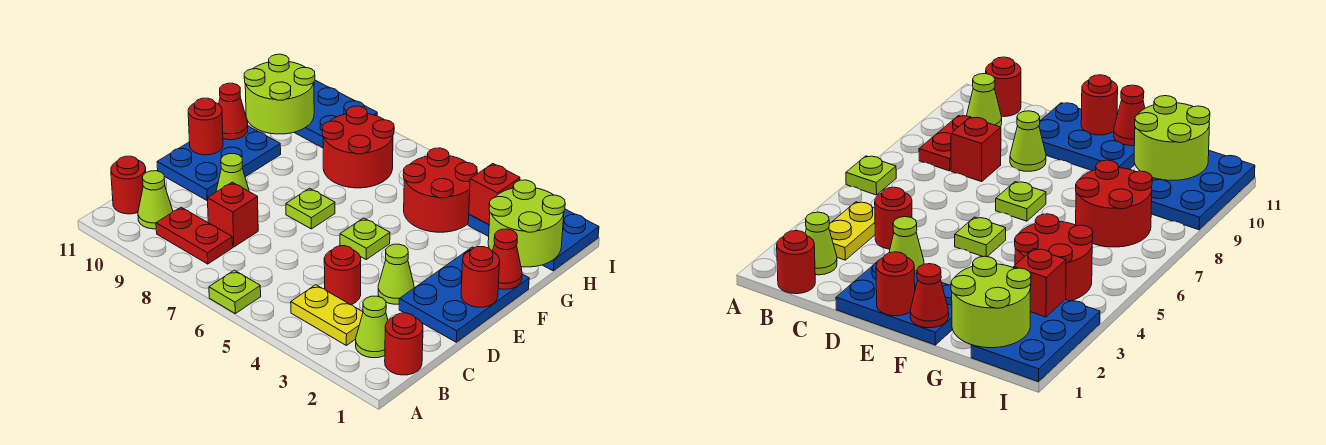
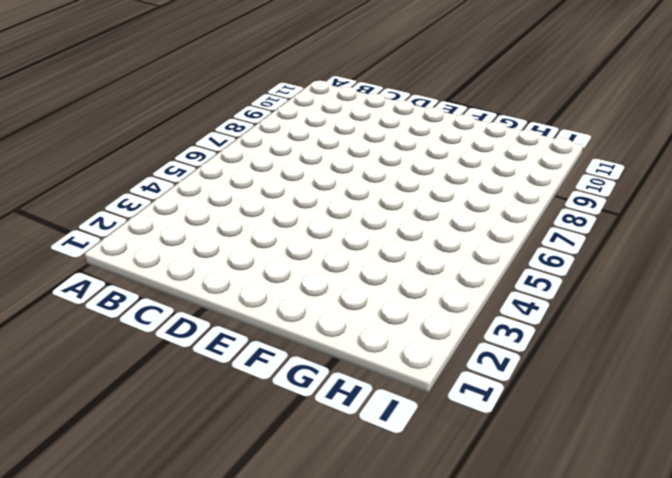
none -> lime plate A6 level 1
none -> red round brick B1 level 1
none -> lime cone B2 level 1

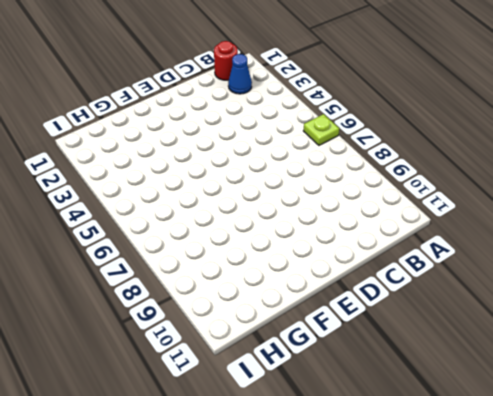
blue cone B2 level 1 -> lime cone B2 level 1
none -> yellow plate B3:B4 level 1
none -> red plate B8:B9 level 1
none -> lime cone B10 level 1

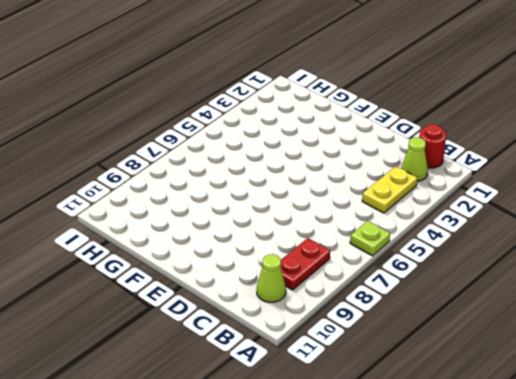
none -> red round brick B11 level 1
none -> red round brick C4 level 1
none -> red brick C8 level 1

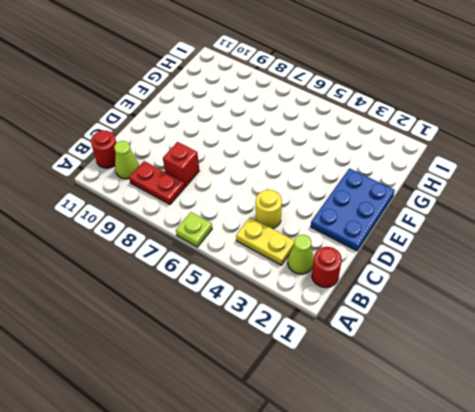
yellow round brick C4 level 1 -> red round brick C4 level 1
none -> lime cone D3 level 1
none -> lime cone D9 level 1
none -> blue plate D10:F11 level 1

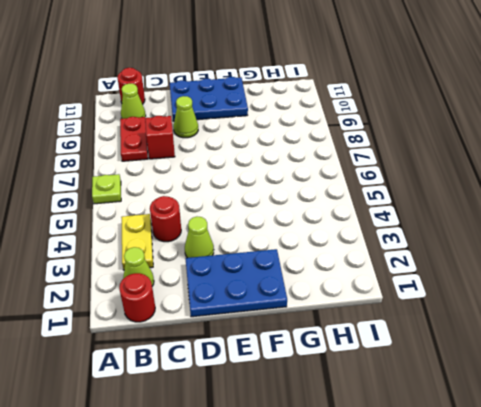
none -> lime plate E5 level 1
none -> lime plate E7 level 1
none -> red round brick G4:H5 level 1

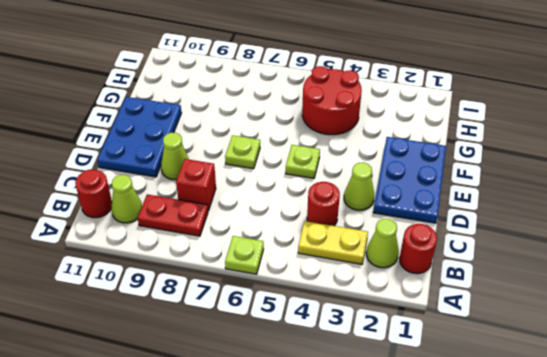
none -> red round brick G7:H8 level 1
none -> blue plate H1:I3 level 1
none -> blue plate H9:I11 level 1

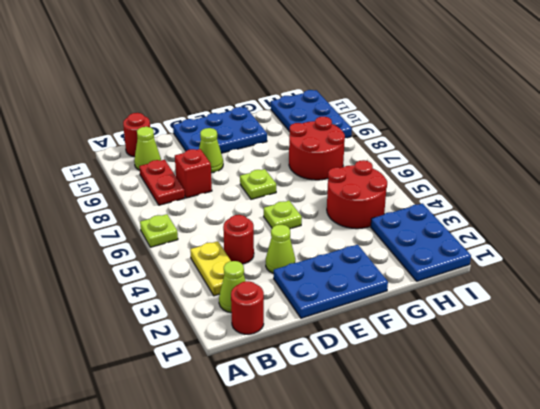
none -> red round brick E1 level 2
none -> red round brick E11 level 2
none -> red cone F1 level 2

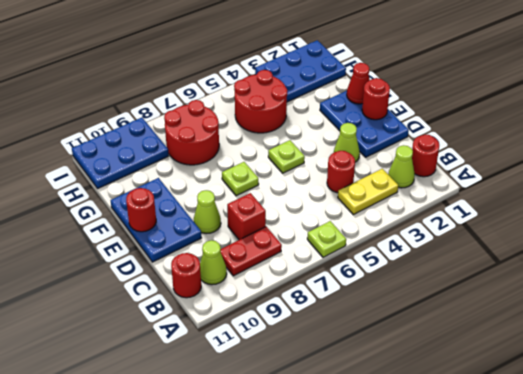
none -> red cone F11 level 2
none -> lime round brick G1:H2 level 2
none -> lime round brick G10:H11 level 2

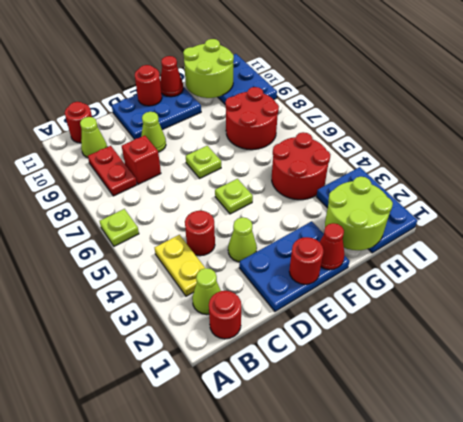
none -> red brick H3 level 2

